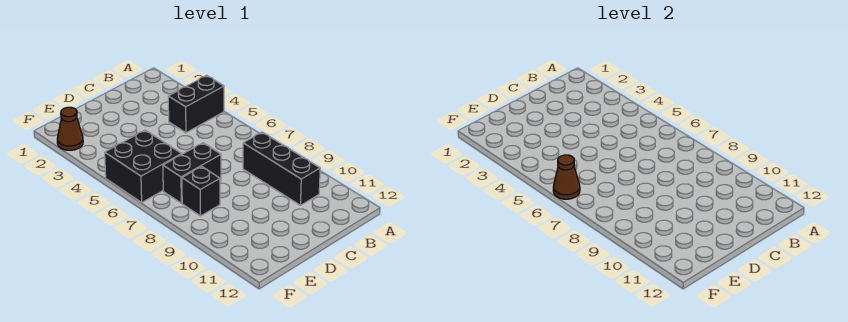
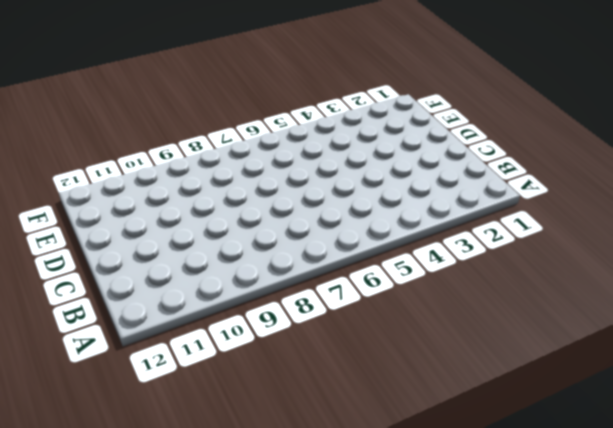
none -> black brick A4:B4 level 1
none -> black brick B8:B10 level 1

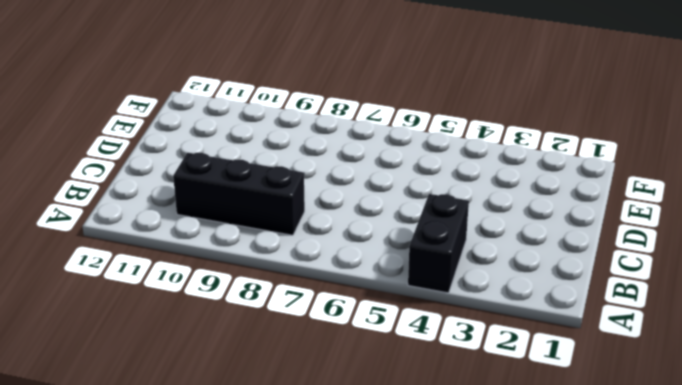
none -> black brick D7:E7 level 1
none -> black brick E5:F6 level 1

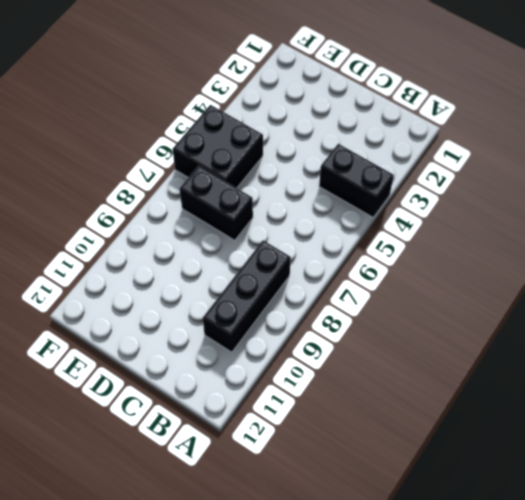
none -> black brick E8 level 1
none -> brown cone F2 level 1

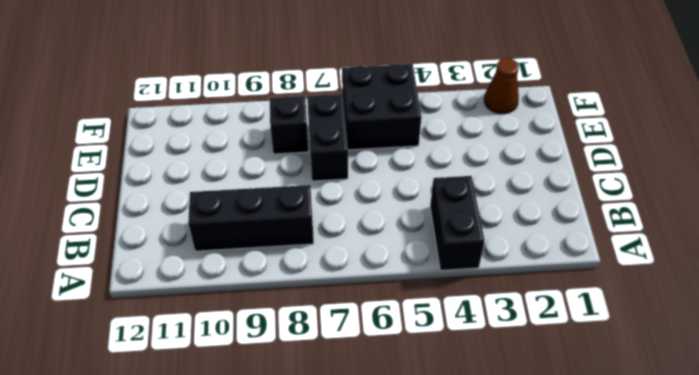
none -> brown cone F6 level 2

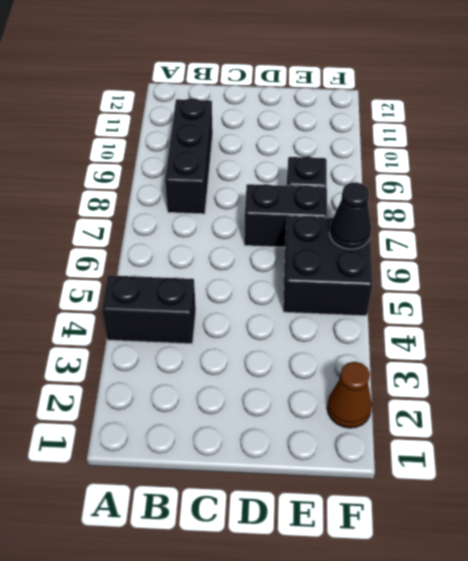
black cone F6 level 2 -> brown cone F6 level 2

